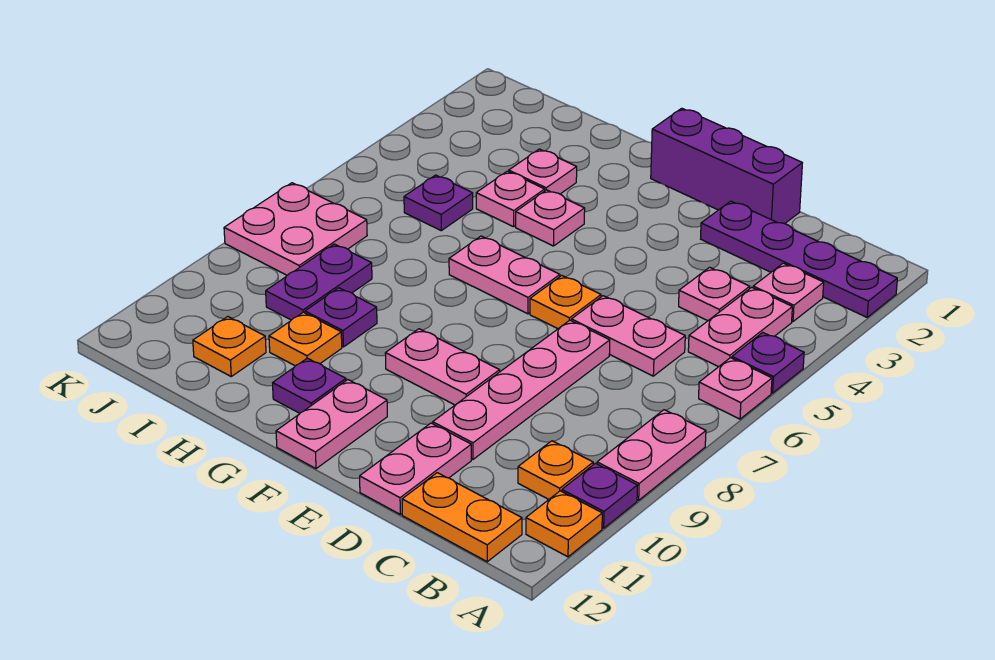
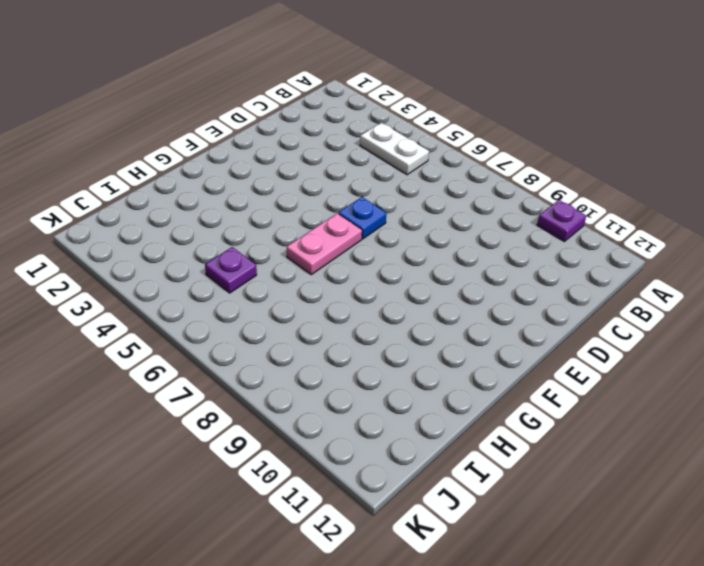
white plate B4:B5 level 1 -> pink plate B4:B5 level 1
blue plate E6 level 1 -> orange plate E6 level 1
none -> purple plate A2:D2 level 1
none -> purple plate A5 level 1
none -> pink plate A6 level 1

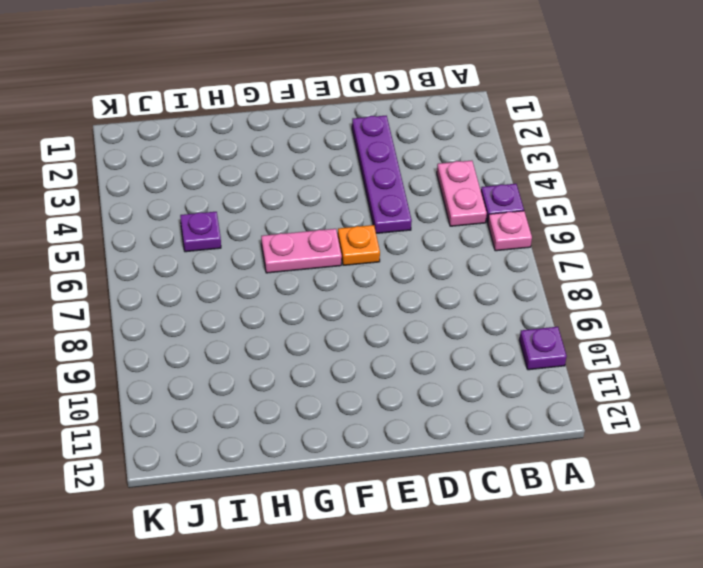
purple plate D2:D5 level 1 -> purple plate A2:D2 level 1
none -> pink plate A8:A9 level 1
none -> orange plate A11 level 1
none -> pink plate B3 level 1

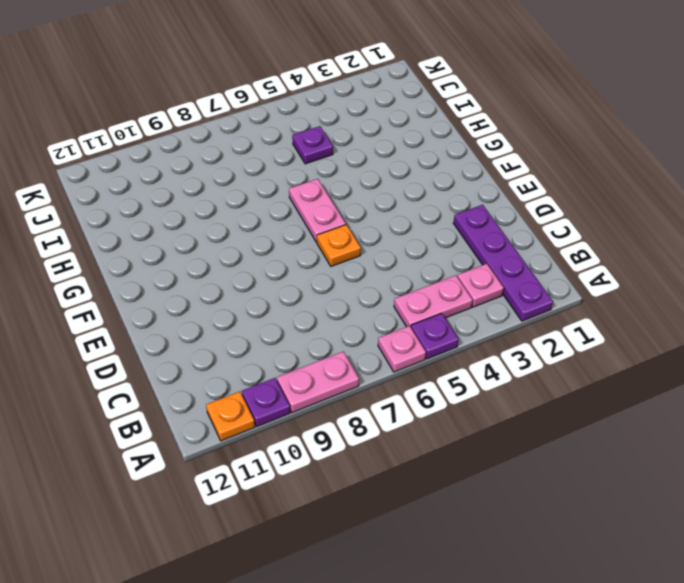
none -> orange plate B10 level 1
none -> orange plate B12:C12 level 1
none -> pink plate C4 level 1

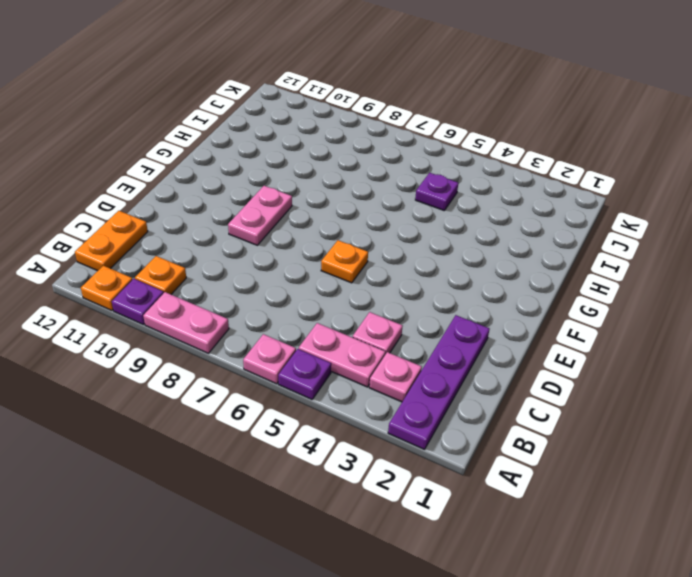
none -> pink plate C6:D6 level 1
none -> purple brick D1:F1 level 1
none -> pink plate D7:D10 level 1

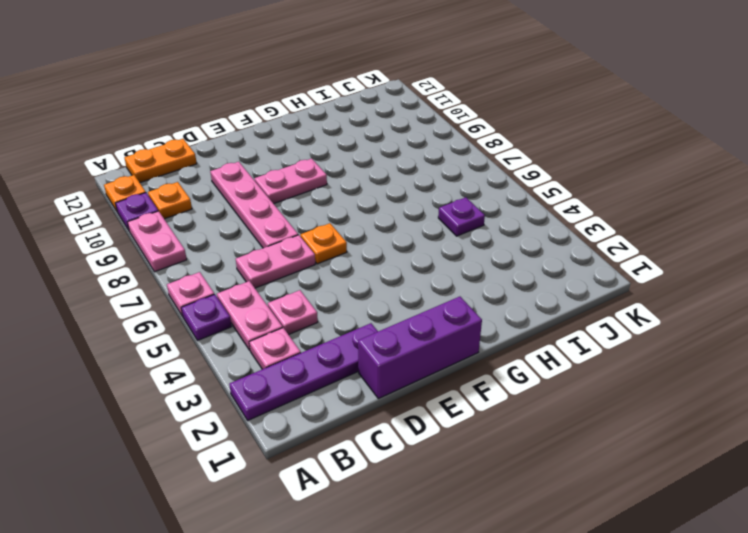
none -> pink plate D11:D12 level 1
none -> pink plate F6:G6 level 1
none -> pink plate F11:F12 level 1

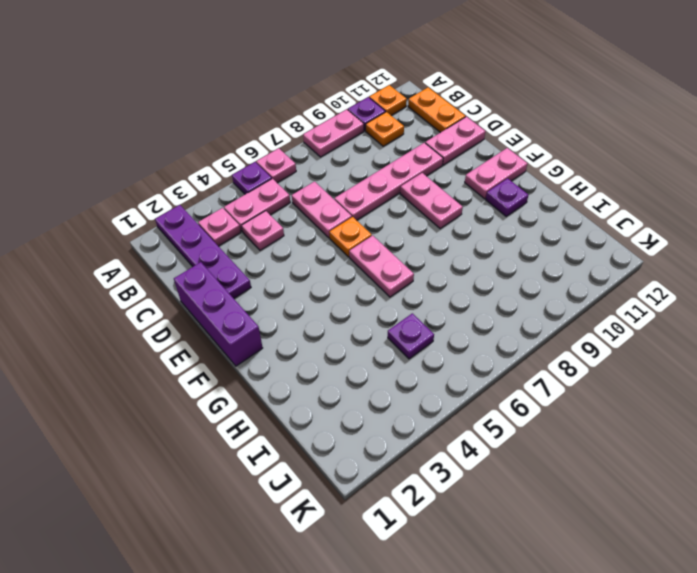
none -> pink plate G4 level 1
none -> pink plate H3 level 1
none -> pink plate H4 level 1

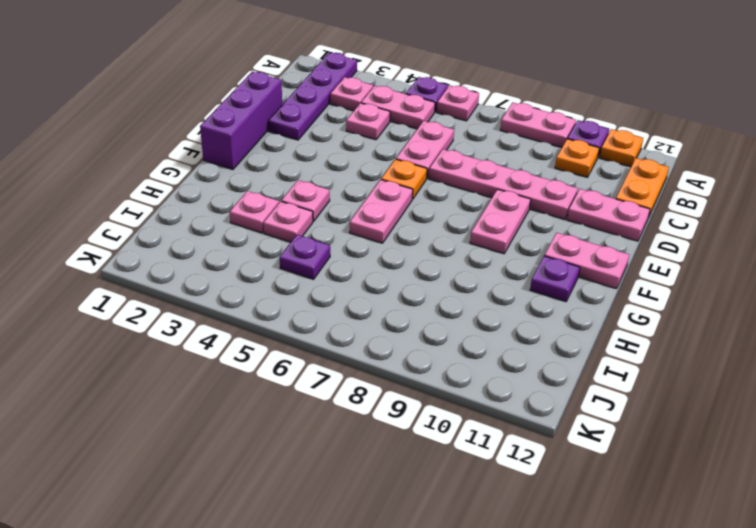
none -> purple plate H9 level 1
none -> orange plate H10 level 1
none -> purple plate I8:I9 level 1

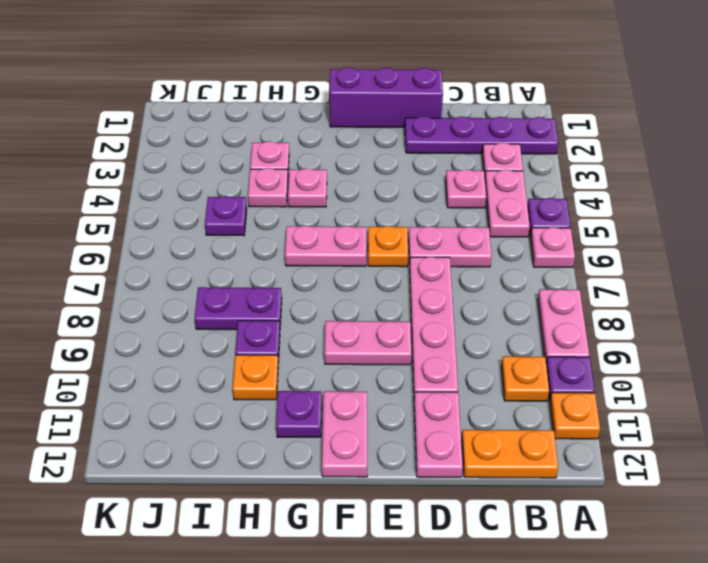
purple plate H8:I8 level 1 -> purple plate I8:I9 level 1
none -> orange plate I11 level 1
none -> pink plate J7:K8 level 1

